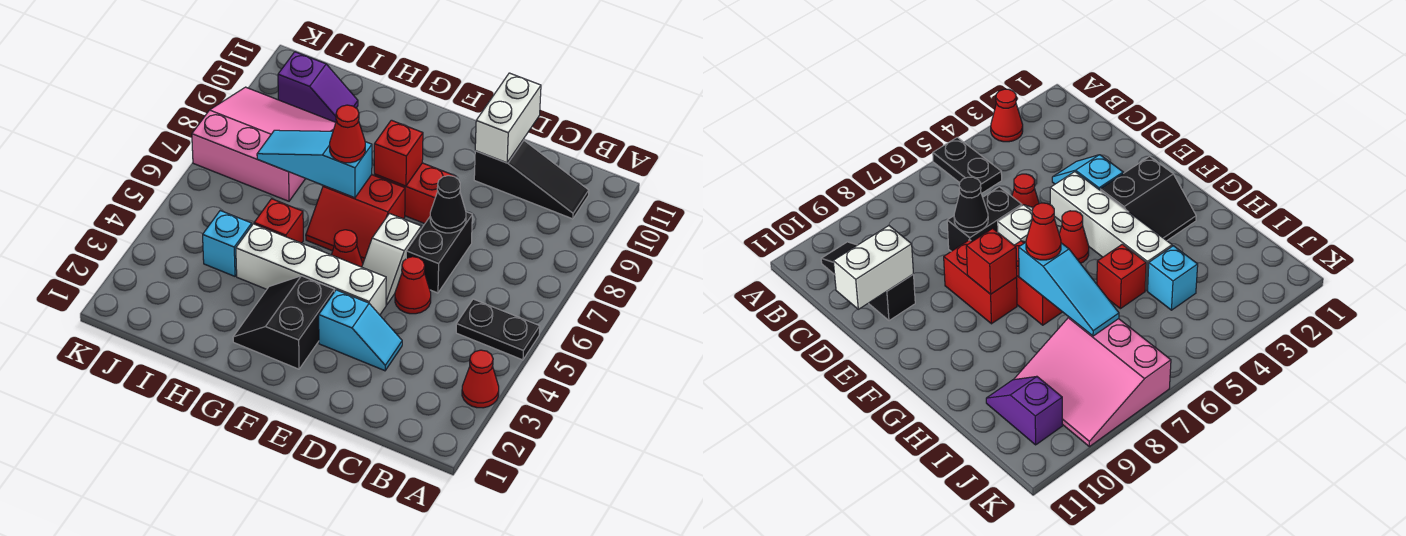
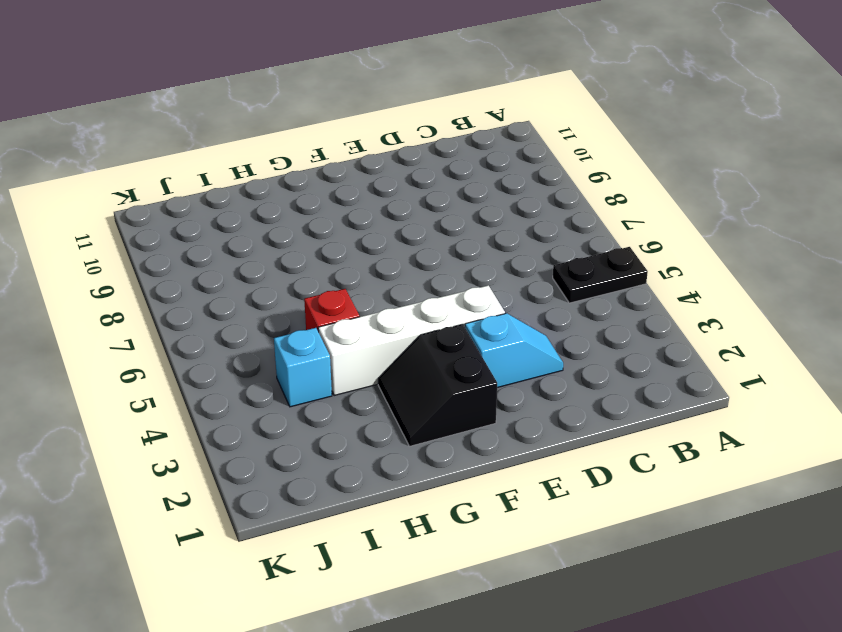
none -> red cone A3 level 1
none -> black slope B10:D10 level 1 top D
none -> red cone D5 level 1

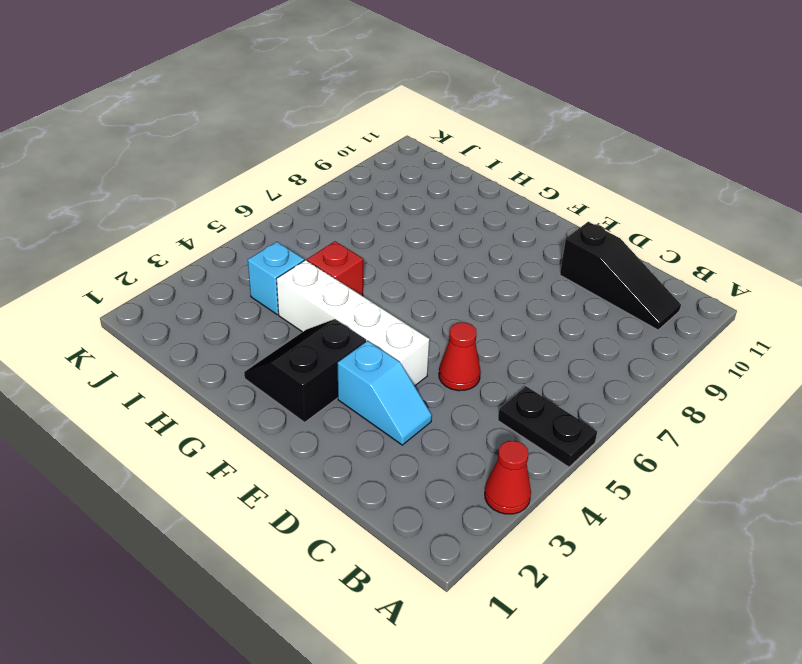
none -> black brick D6:D7 level 1
none -> white slope E5:E6 level 1 top 6
none -> red brick E8:F8 level 1

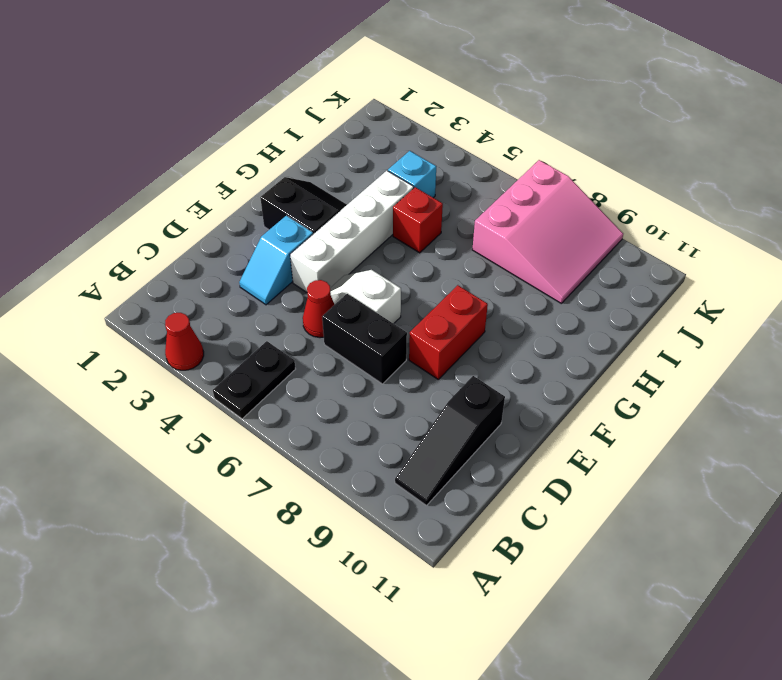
none -> red cone F5 level 1
none -> red slope F6:G7 level 1 top 7
none -> purple slope I10:J10 level 1 top J

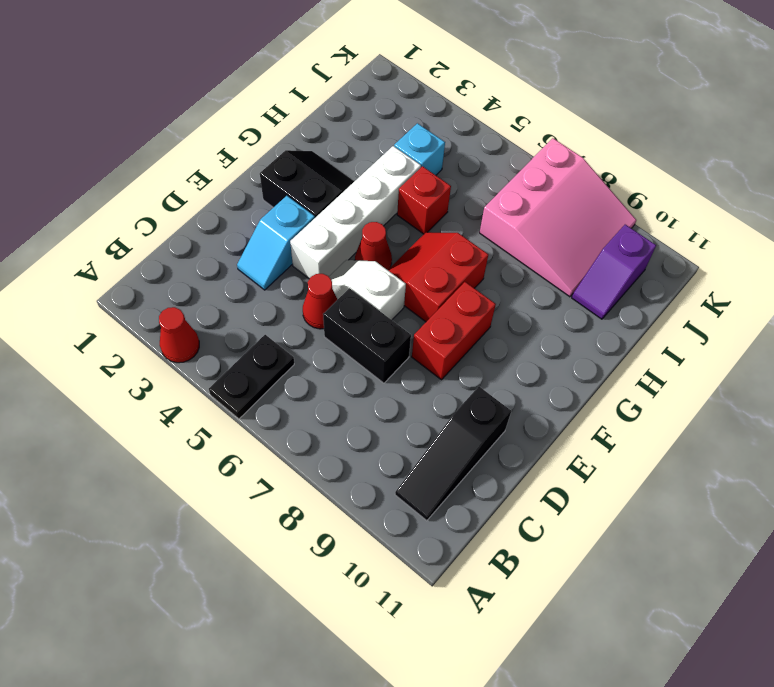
none -> black cone D7 level 2
none -> white brick D10:D11 level 2
none -> red brick F8 level 2

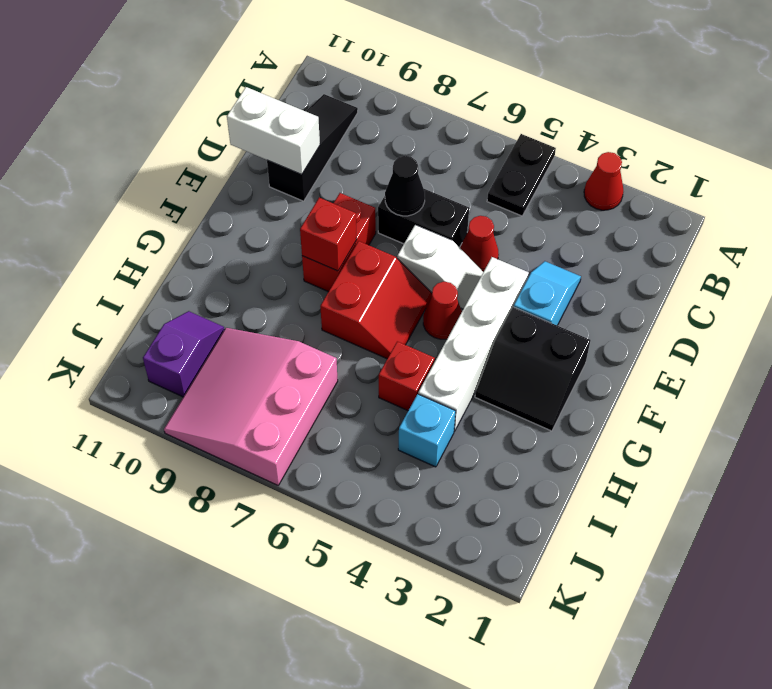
none -> cyan slope G7:I7 level 2 top G
none -> red cone G7 level 3

